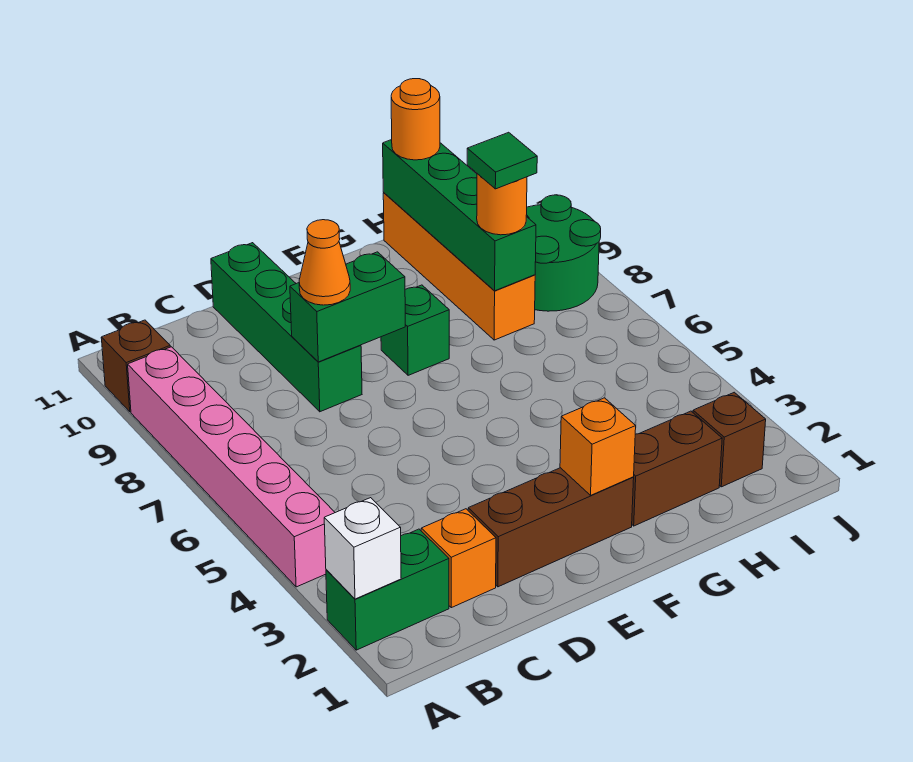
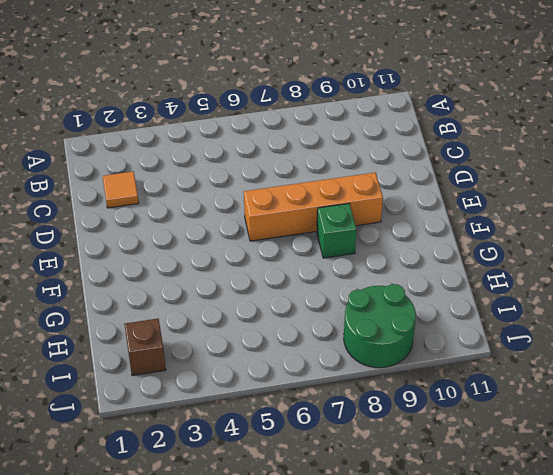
orange tile C2 level 1 -> orange brick C2 level 1
orange brick E6:E9 level 1 -> orange brick H8:H11 level 1
none -> green brick A2:B2 level 1
none -> pink brick A4:A9 level 1
none -> brown brick A10 level 1

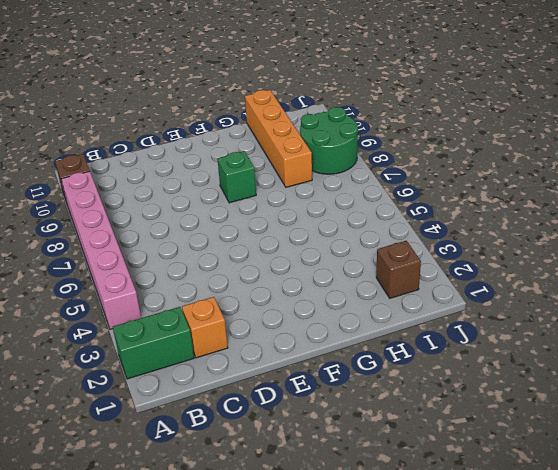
none -> brown brick D2:F2 level 1
none -> green brick D8:D11 level 1
none -> brown brick G2:H2 level 1

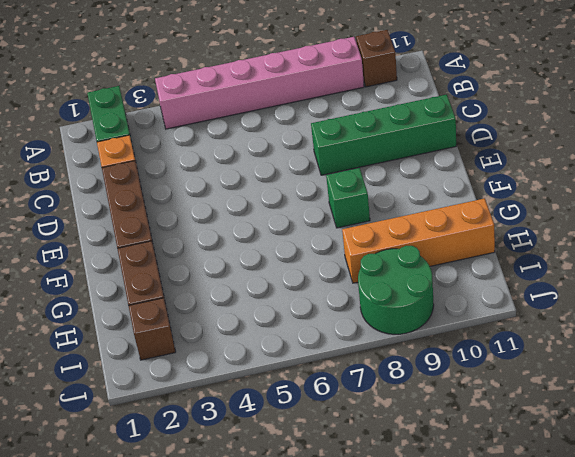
none -> white brick A2 level 2
none -> green brick D8:E8 level 2
none -> orange brick F2 level 2

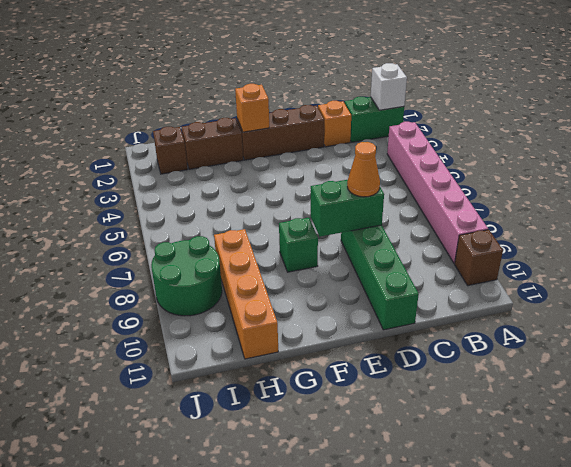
none -> green brick H8:H11 level 2
none -> orange round brick H8 level 3
none -> orange round brick H11 level 3

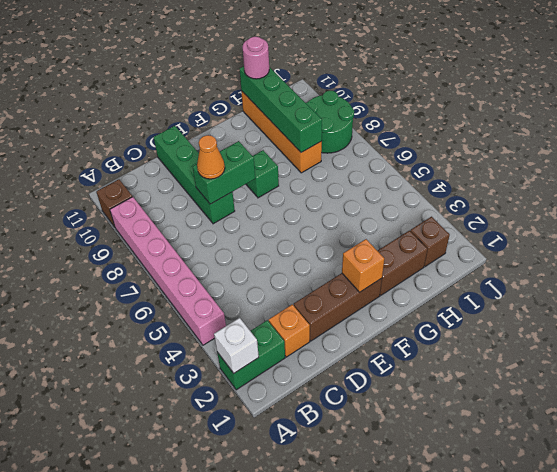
pink round brick H11 level 3 -> orange round brick H11 level 3
none -> orange round brick H8 level 3
none -> green tile H8 level 4

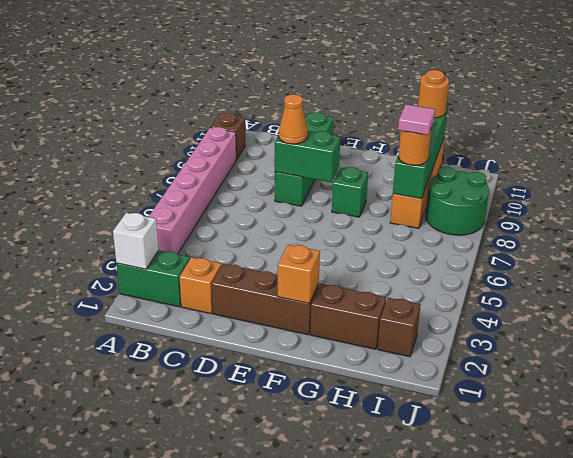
pink tile H8 level 4 -> green tile H8 level 4

